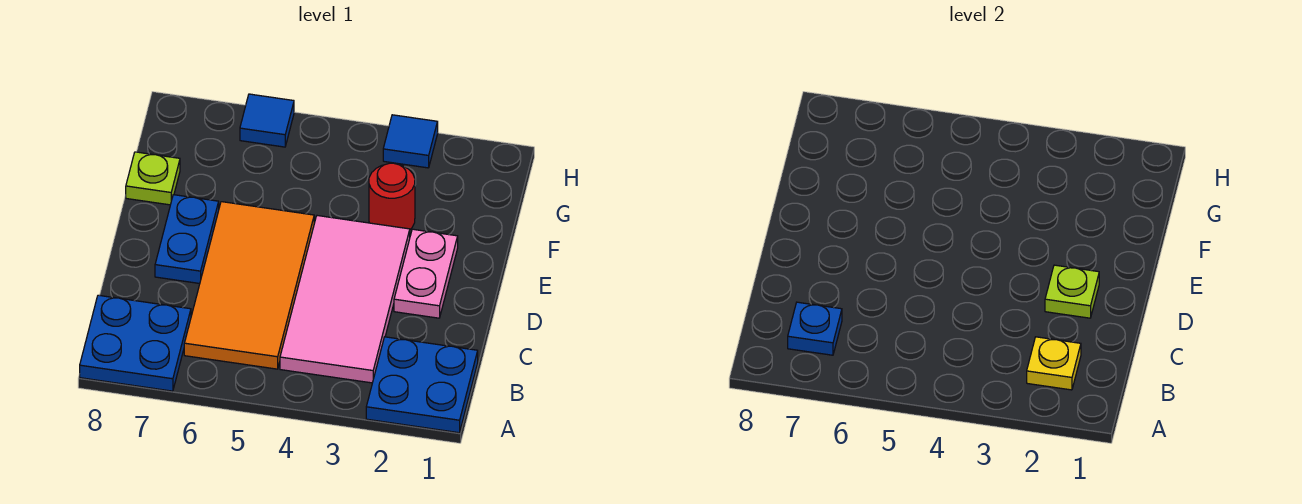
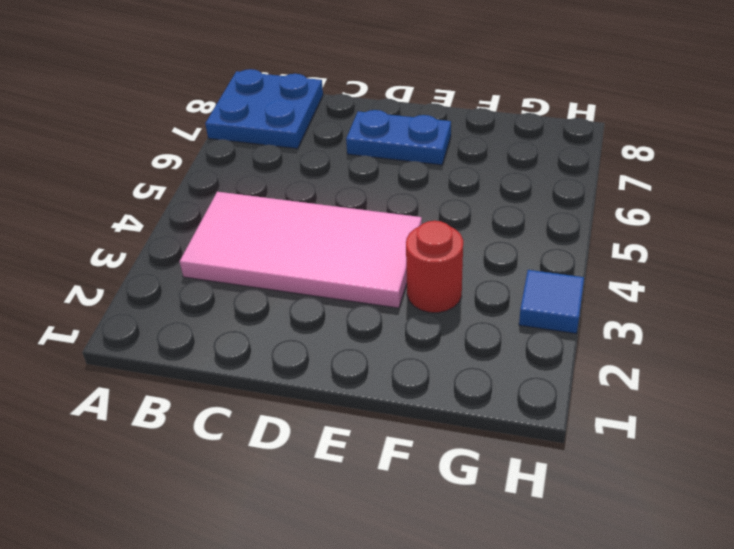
none -> blue plate A1:B2 level 1
none -> orange tile B5:E6 level 1
none -> pink plate D2:E2 level 1

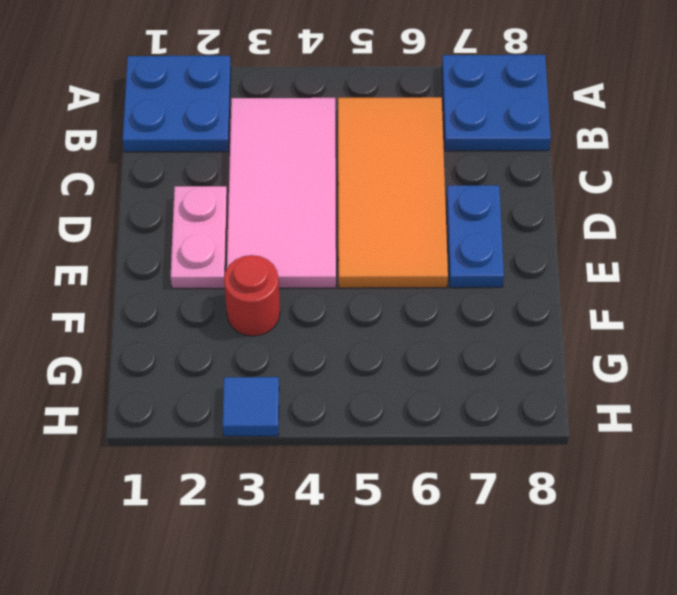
none -> lime plate F8 level 1
none -> blue tile H6 level 1
none -> yellow plate B2 level 2

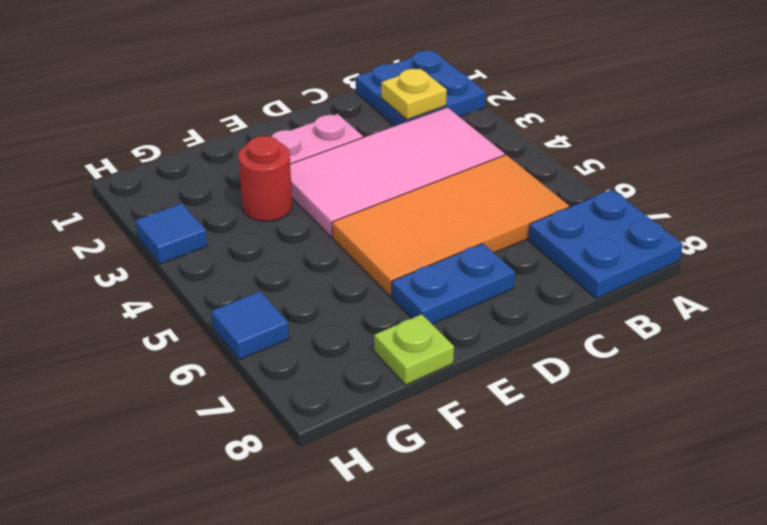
none -> blue plate B7 level 2
none -> lime plate D2 level 2

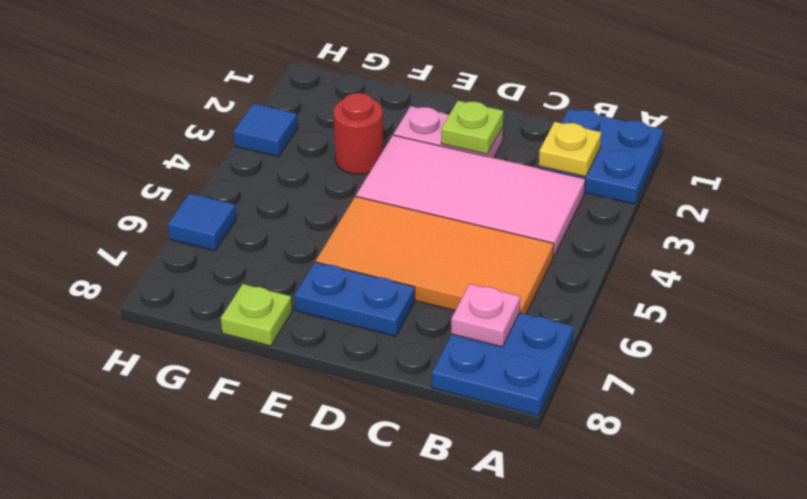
pink plate B7 level 2 -> blue plate B7 level 2

